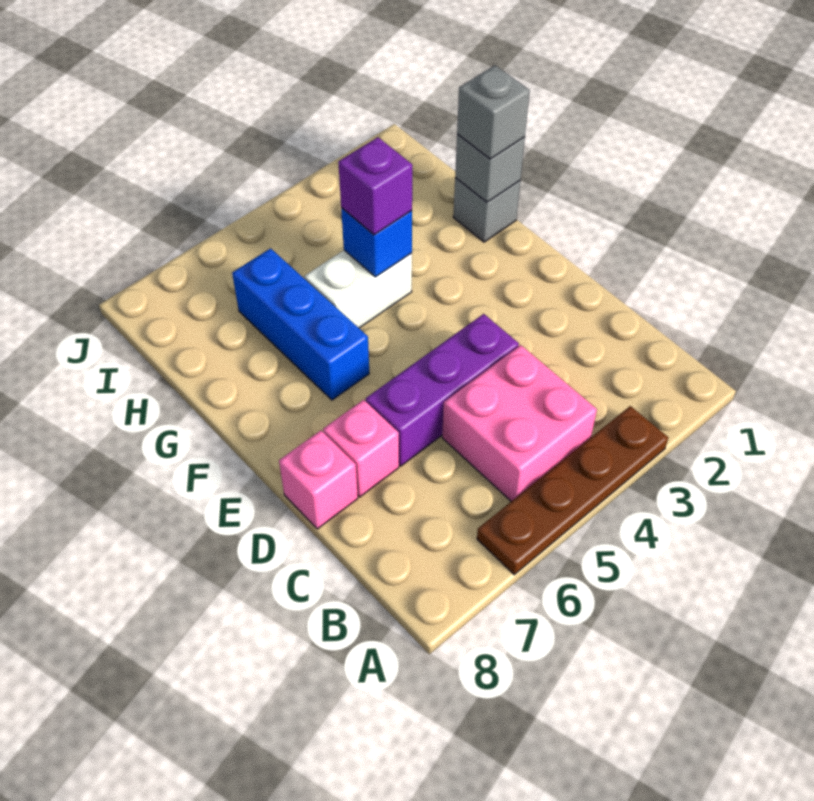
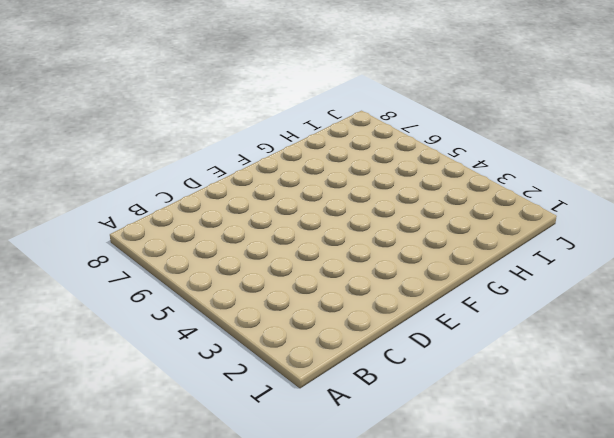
none -> brown plate A3:A6 level 1
none -> pink brick B4:C5 level 1
none -> purple brick D4:D6 level 1

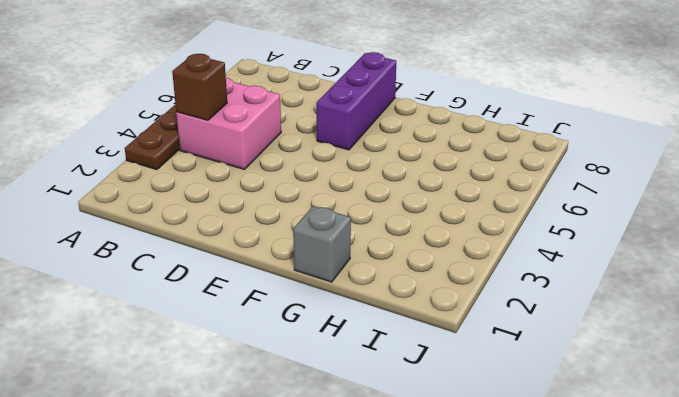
brown brick B4 level 2 -> none
purple brick E6:E8 level 1 -> purple brick D4:D6 level 1
none -> pink brick D7 level 1
none -> pink brick D8 level 1
none -> blue brick F6:H6 level 1

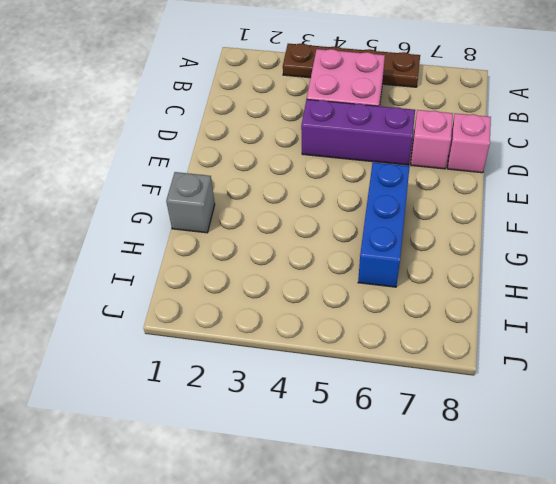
none -> white brick G4:G5 level 1
none -> grey brick G1 level 2
none -> blue brick G4 level 2

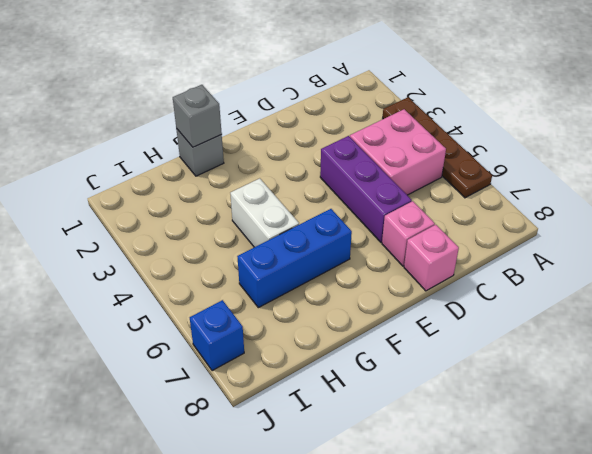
blue brick J7 level 1 -> blue brick G4 level 2
none -> grey brick G1 level 3
none -> purple brick G4 level 3

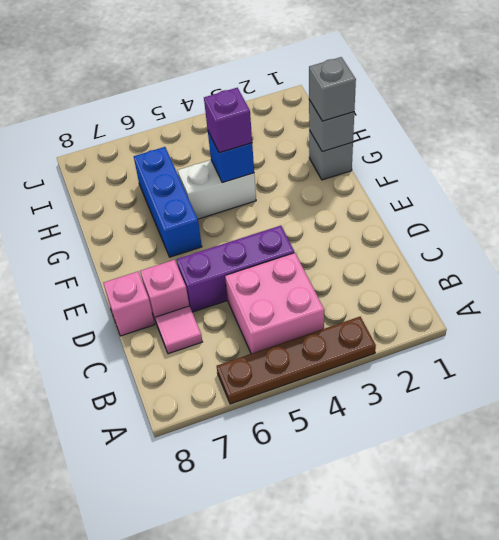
pink tile C7 level 1 -> none

